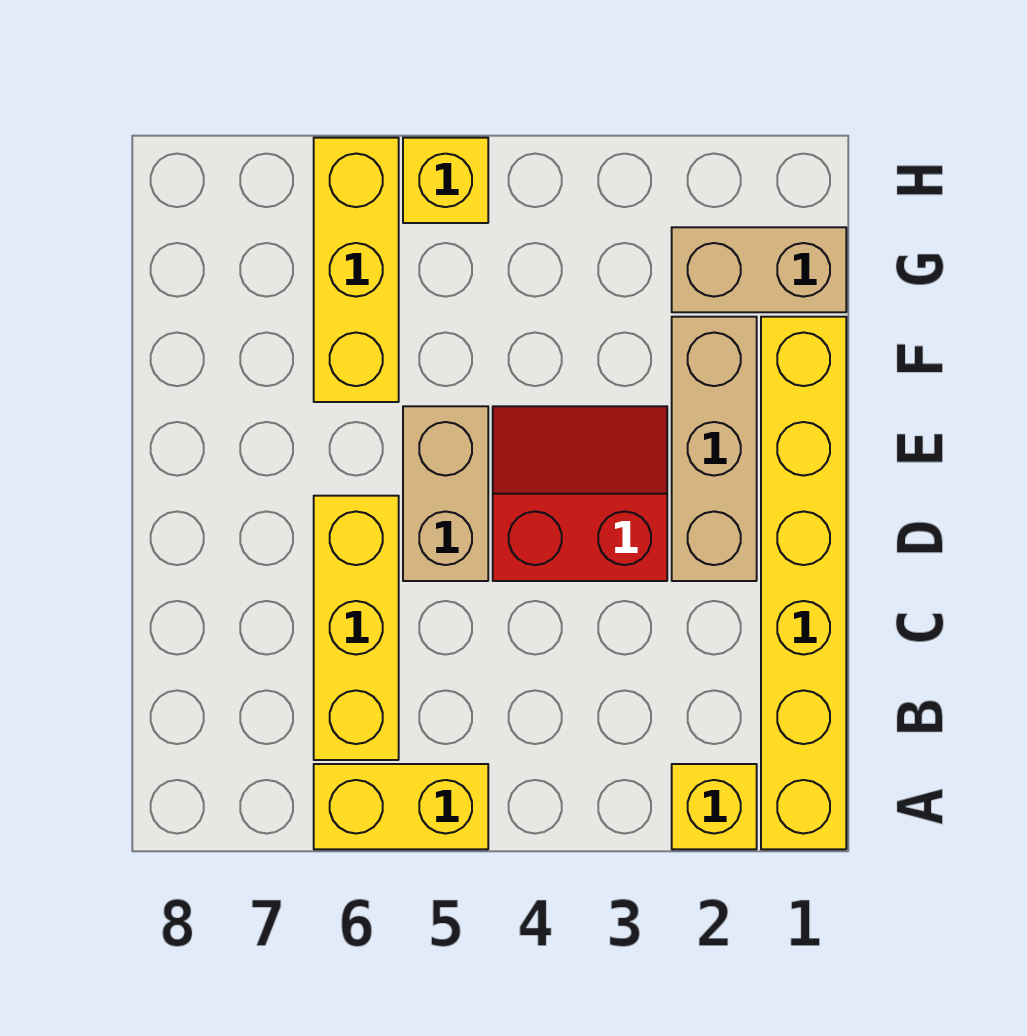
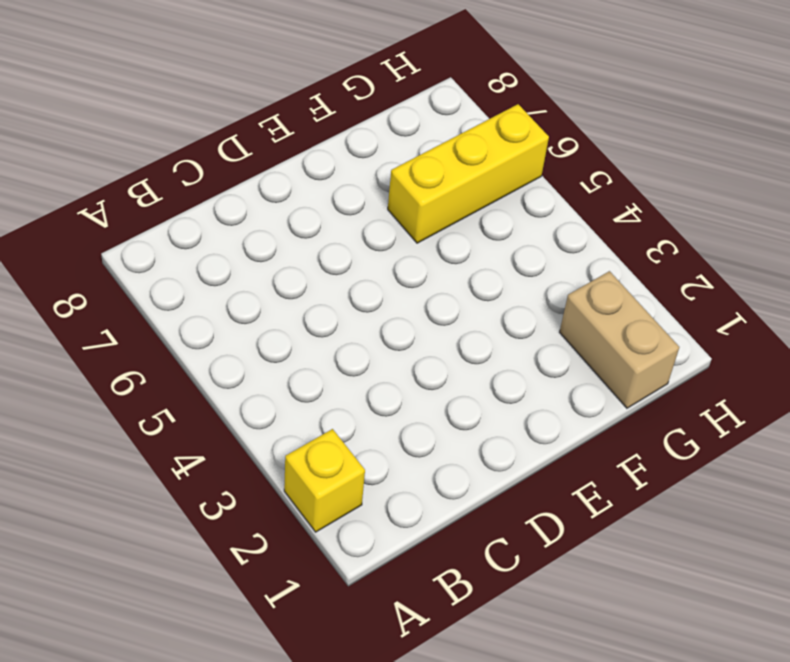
none -> yellow brick A1:F1 level 1
none -> yellow brick A5:A6 level 1

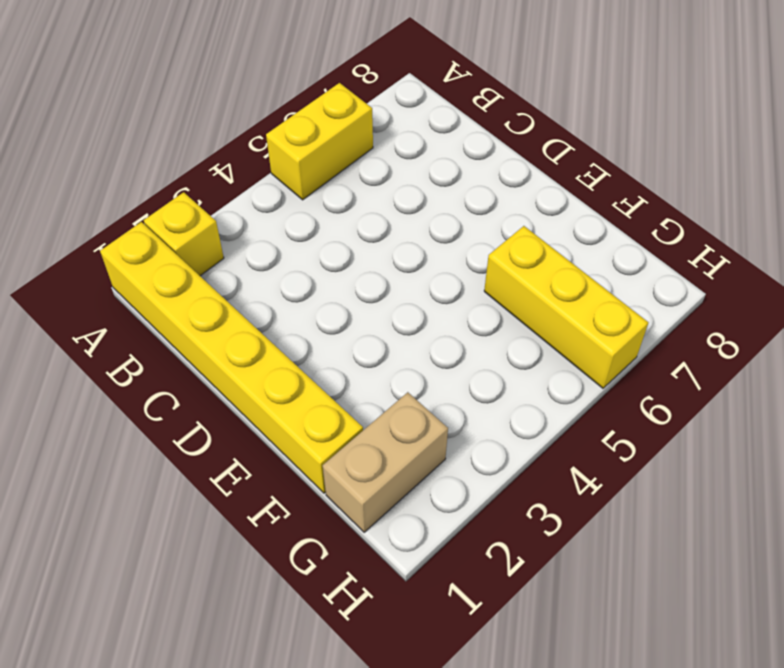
none -> yellow brick B6:D6 level 1
none -> tan brick D2:F2 level 1

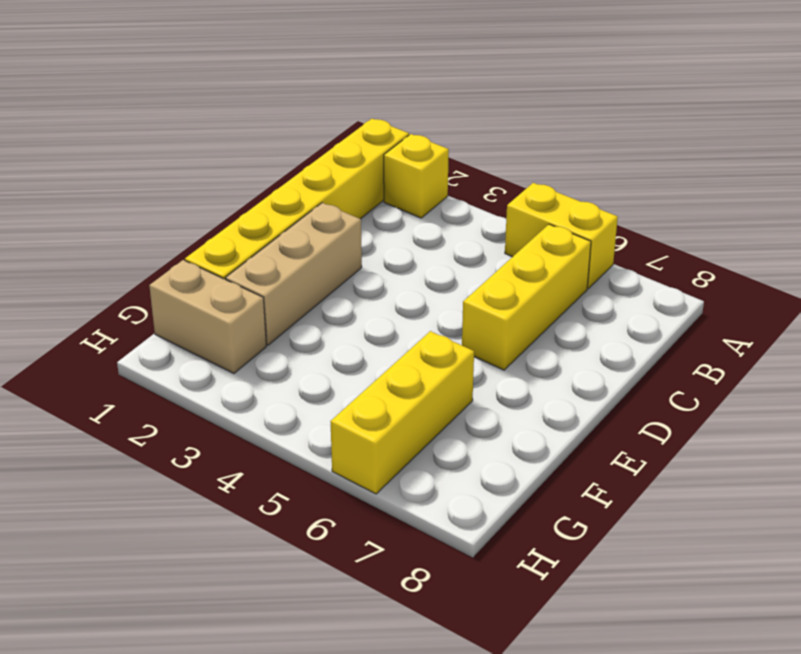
none -> red slope D3:E4 level 1 top D
none -> tan brick D5:E5 level 1

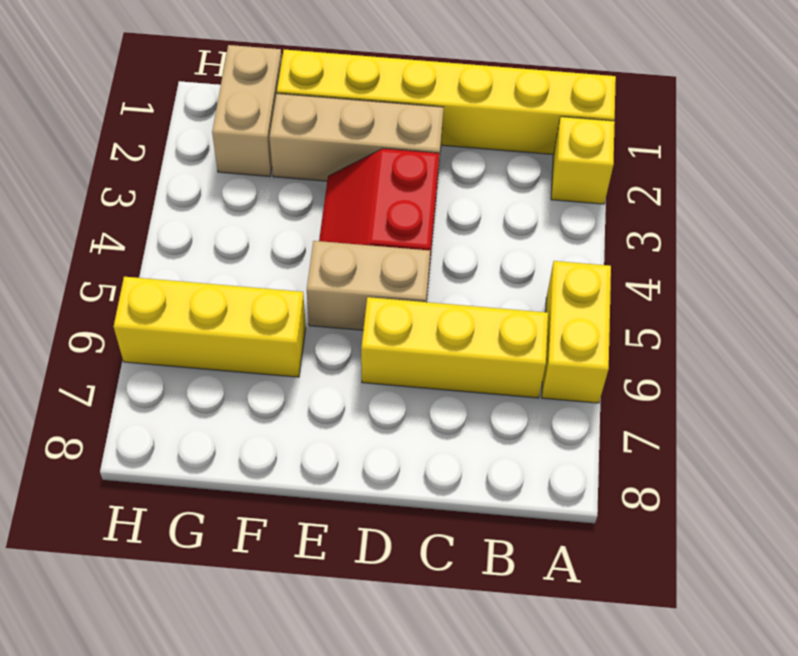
none -> yellow brick H5 level 1

